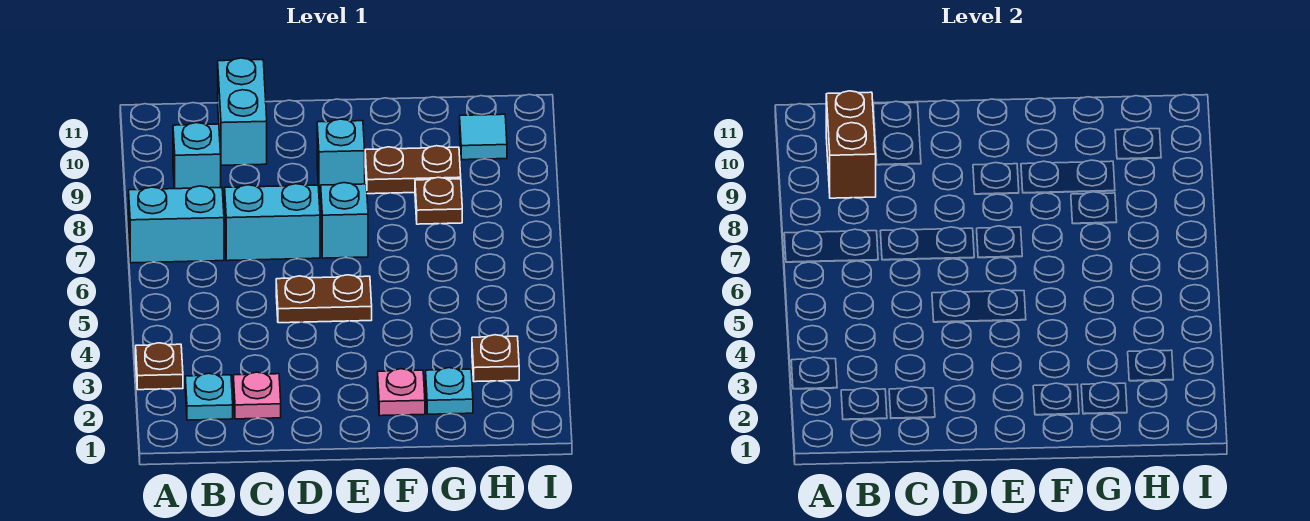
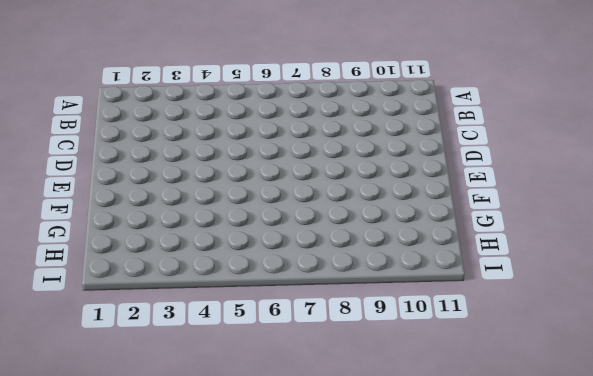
none -> brown plate A3 level 1
none -> cyan brick A7:B7 level 1
none -> cyan plate B2 level 1

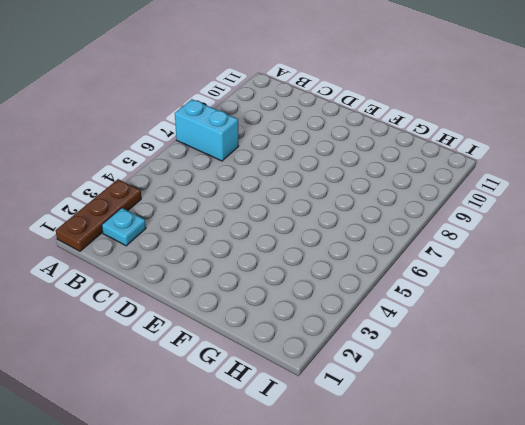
brown plate A1:A3 level 1 -> brown plate A3 level 1
none -> cyan brick B9 level 1
none -> pink plate C2 level 1
none -> cyan brick C7:D7 level 1

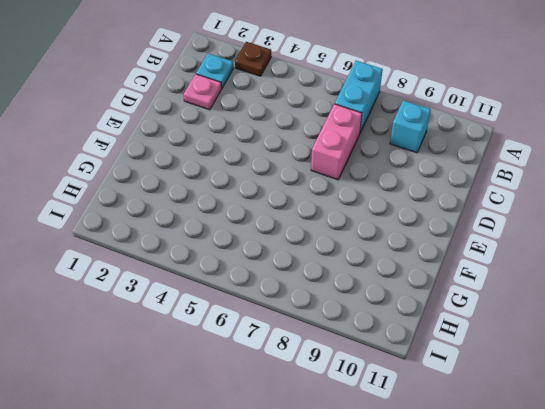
pink brick C7:D7 level 1 -> cyan brick C7:D7 level 1
none -> cyan brick C10:C11 level 1
none -> brown plate D5:E5 level 1
none -> cyan brick E7 level 1

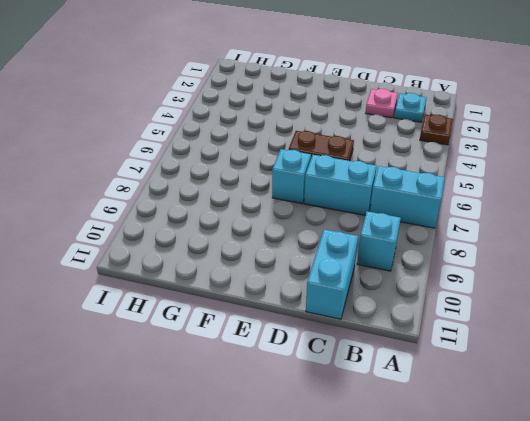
none -> cyan brick E9 level 1
none -> pink plate F2 level 1
none -> brown plate F9:G9 level 1

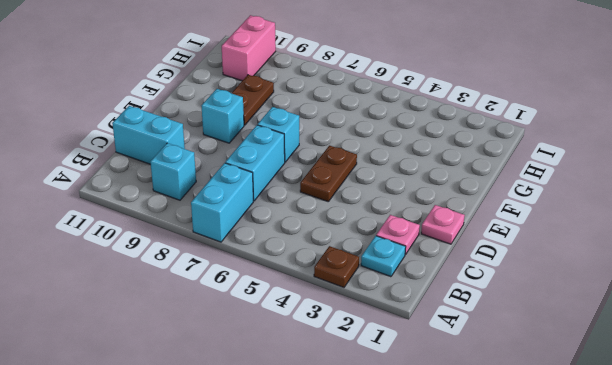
pink plate D1 level 1 -> pink plate F2 level 1
pink brick H10:I10 level 1 -> cyan tile H10 level 1
none -> cyan plate G2 level 1
none -> brown plate G8 level 1
none -> brown plate H3 level 1

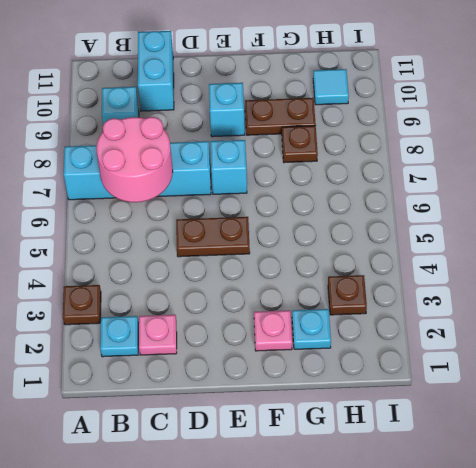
pink round brick B6:C7 level 2 -> none
none -> brown brick B9:B10 level 2

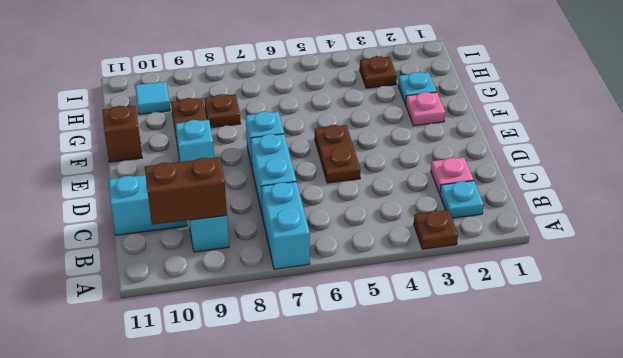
brown brick F11 level 1 -> none

